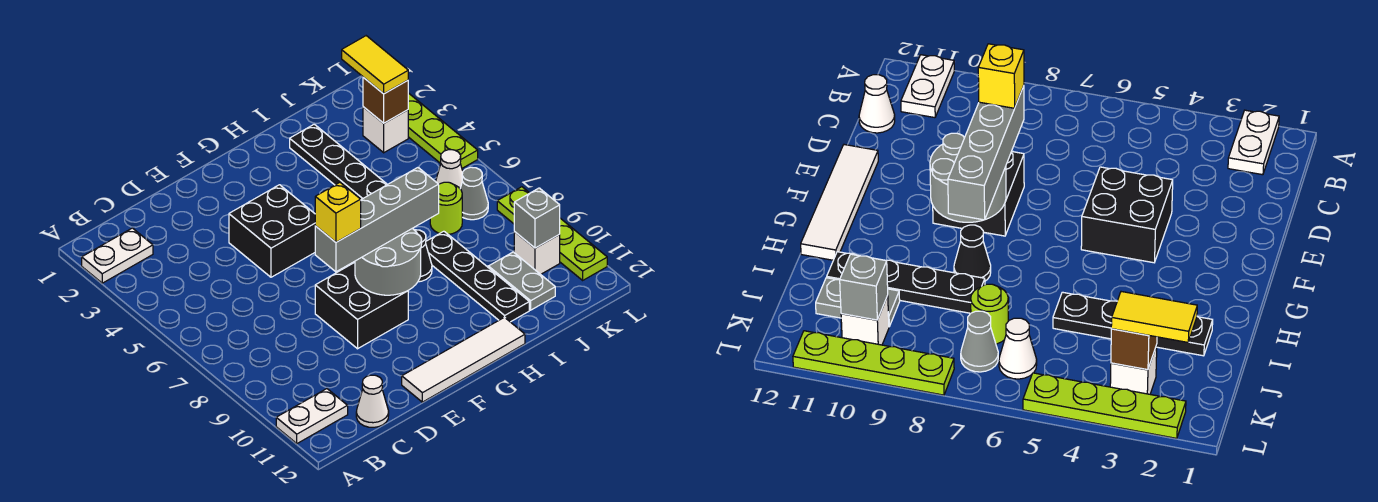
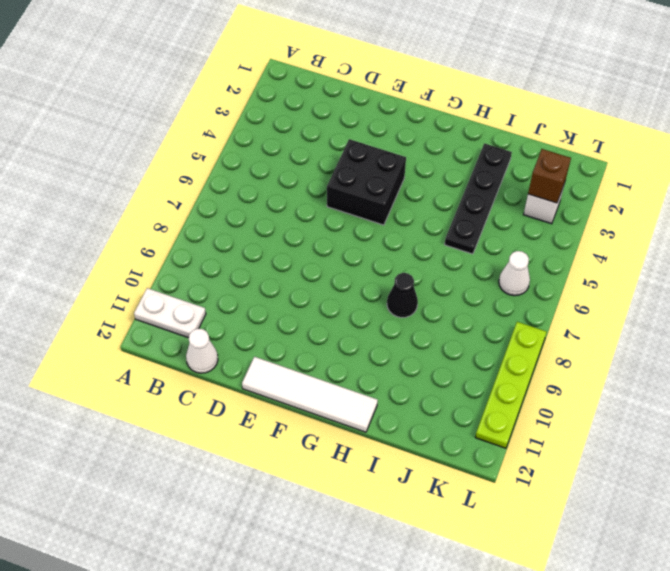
none -> white plate A2:B2 level 1
none -> black brick E8:F9 level 1
none -> black plate I8:I11 level 1

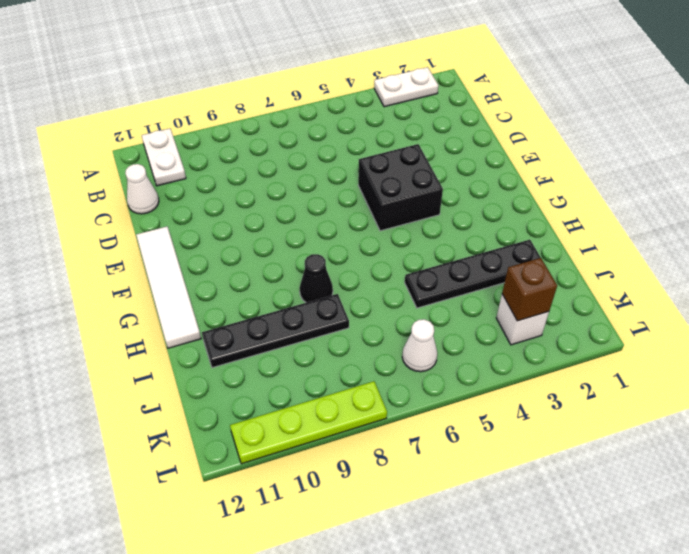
white plate A2:A3 level 1 -> white plate A2:B2 level 1
none -> black brick E8:F9 level 1
none -> lime round brick J7 level 1
none -> grey plate J10:J11 level 1

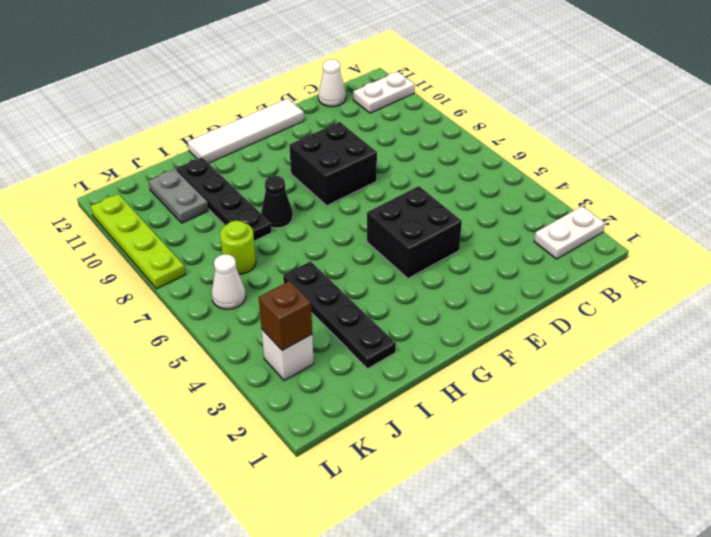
none -> grey cone K7 level 1
none -> white brick K10 level 1
none -> lime plate L2:L5 level 1

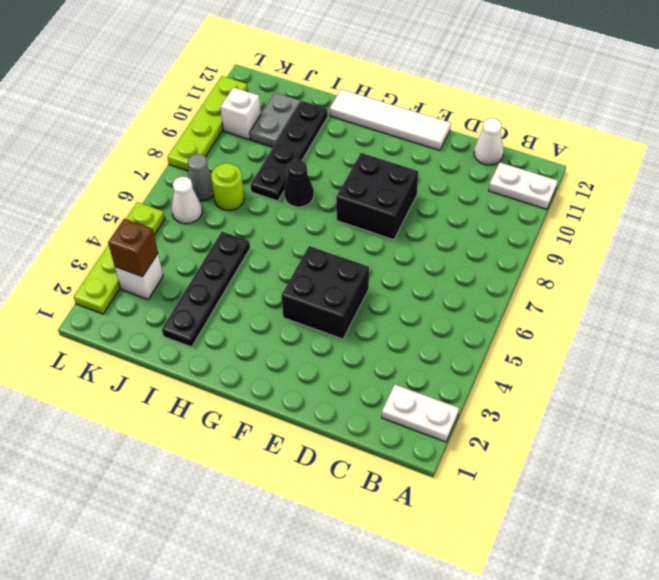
none -> grey round brick F8:G9 level 2
none -> grey brick K10 level 2
none -> grey brick E8:H8 level 3

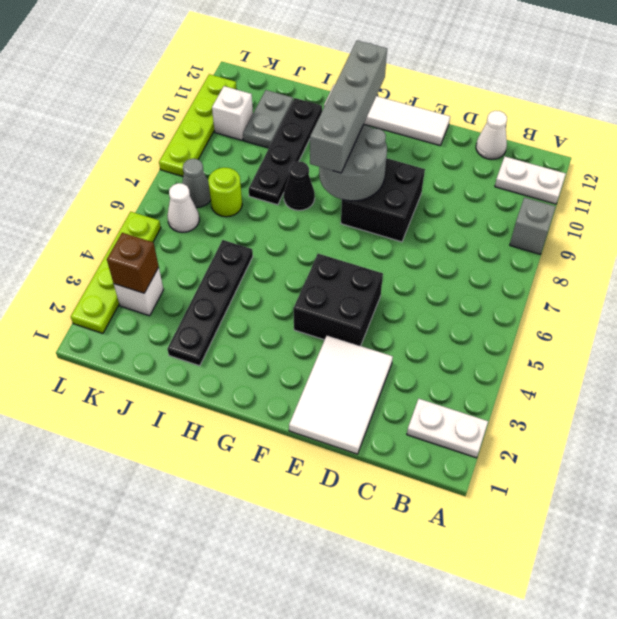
grey brick A9 level 1 -> grey brick K10 level 2
white tile D1:E3 level 1 -> none
grey brick G8:G11 level 3 -> grey brick E8:H8 level 3
none -> yellow tile K2:K3 level 3
none -> yellow brick E8 level 4

